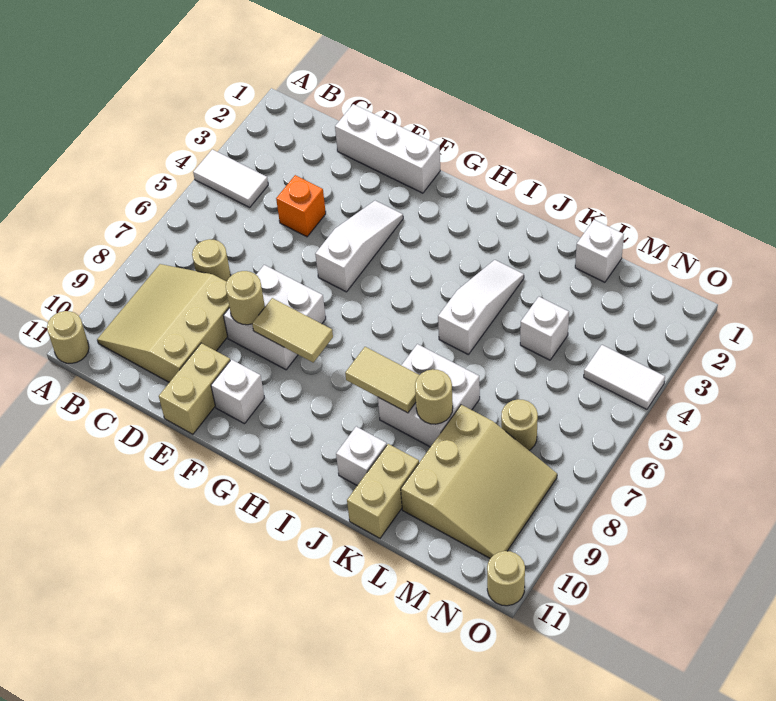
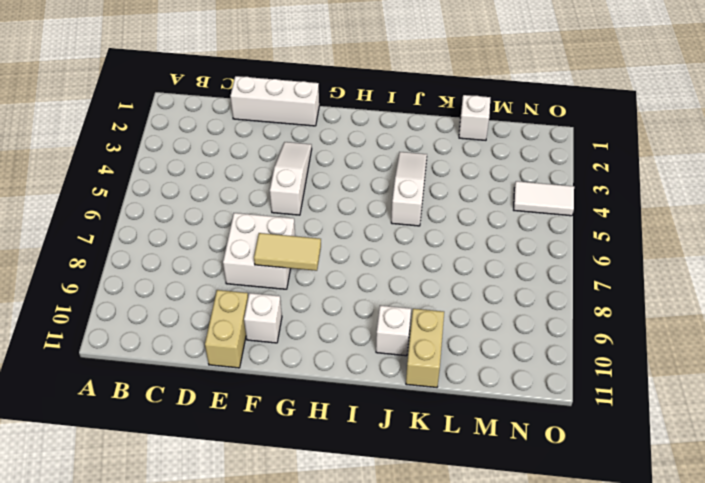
none -> white tile A4:B4 level 1
none -> tan round brick A11 level 1
none -> tan slope B8:D10 level 1 top D

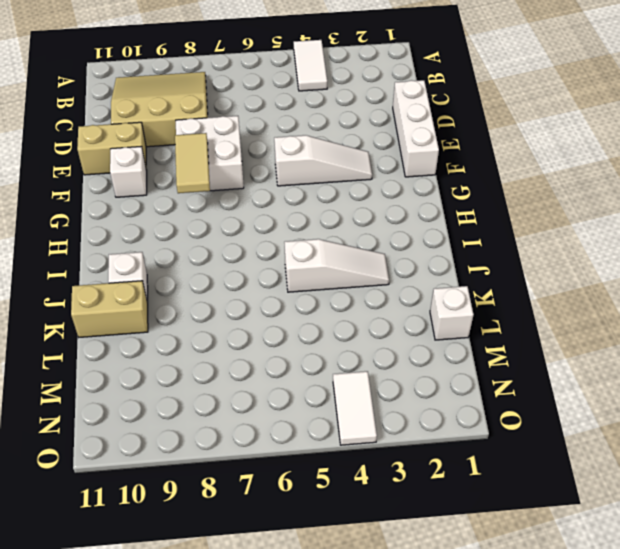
none -> tan round brick A11 level 1
none -> tan round brick C7 level 1
none -> orange brick D4 level 1

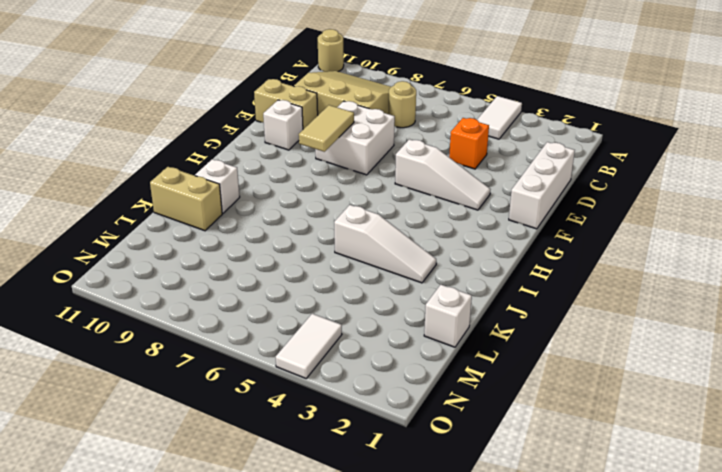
none -> white brick J7:K8 level 1
none -> white brick L4 level 1
none -> tan slope L8:N10 level 1 top L

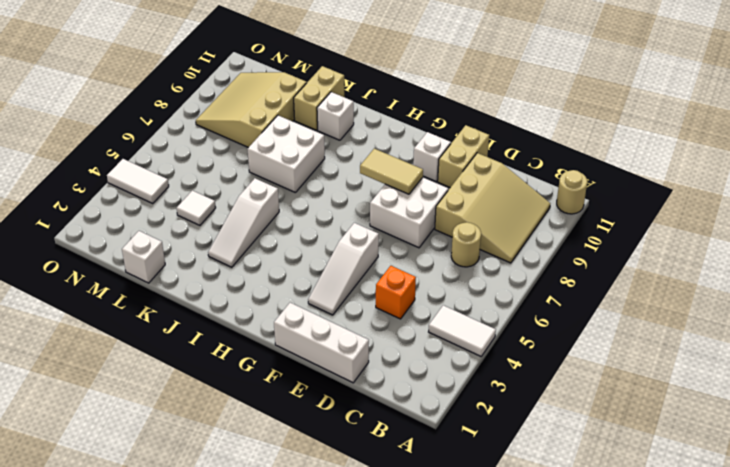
white tile L4 level 1 -> white brick L4 level 1
none -> tan round brick M7 level 1
none -> tan round brick O11 level 1
none -> tan round brick E8 level 2

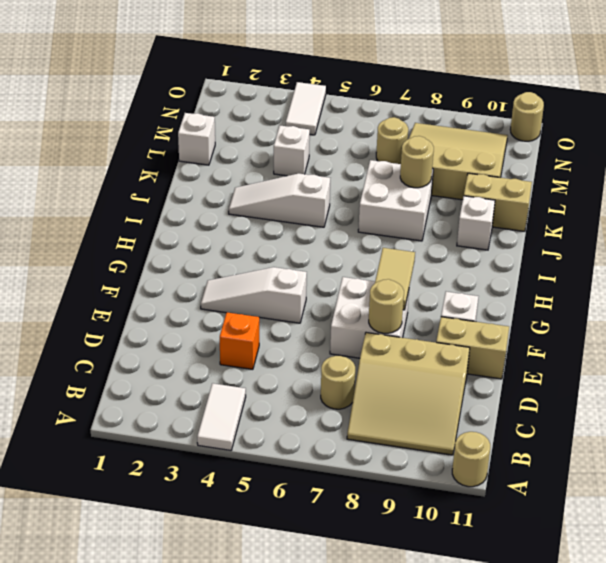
none -> white brick D1:F1 level 1
none -> tan tile I8:J8 level 2

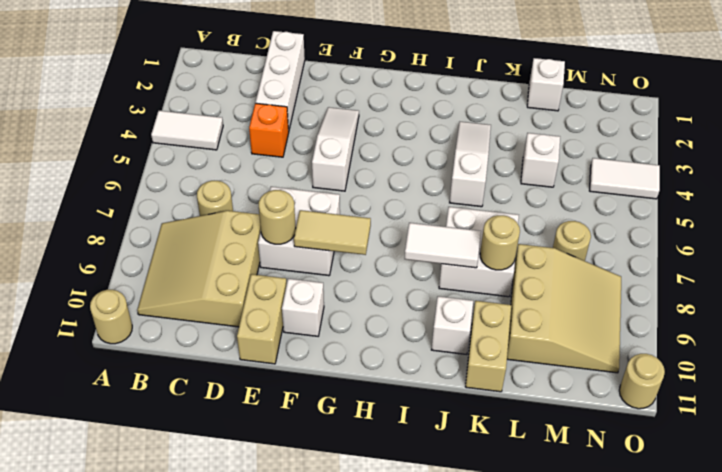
white brick D1:D3 level 1 -> white brick D1:F1 level 1
white tile I8:J8 level 2 -> tan tile I8:J8 level 2

